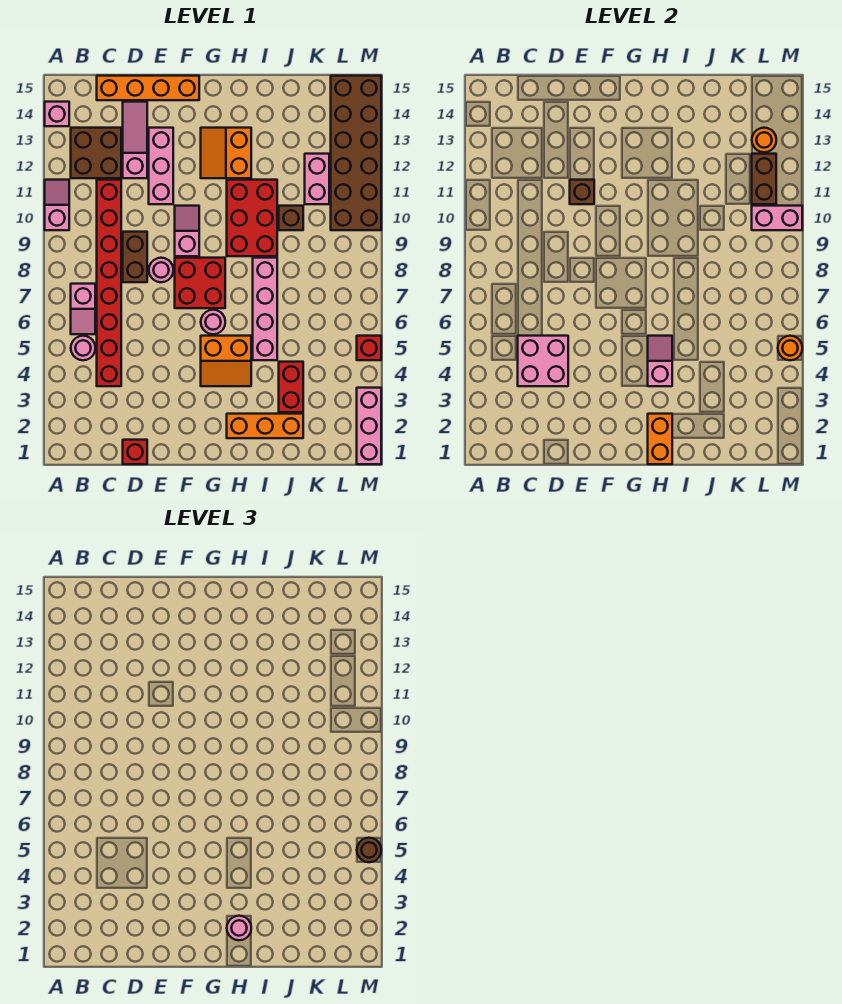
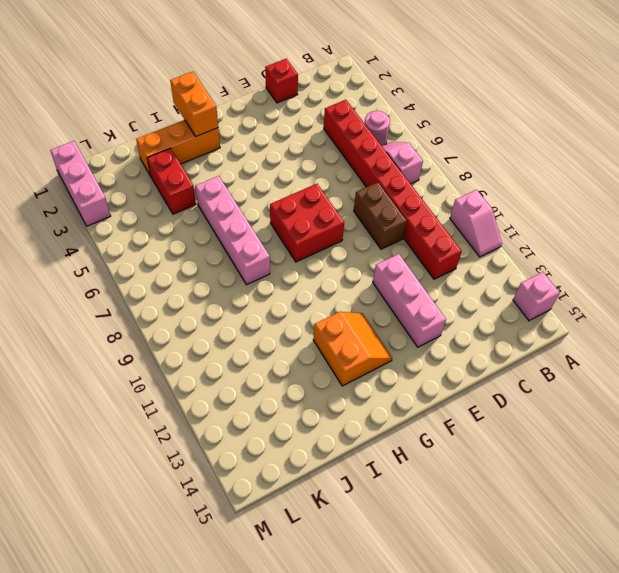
none -> brown brick B12:C13 level 1
none -> orange brick C15:F15 level 1
none -> pink slope D12:D14 level 1 top 12
none -> pink round brick E8 level 1

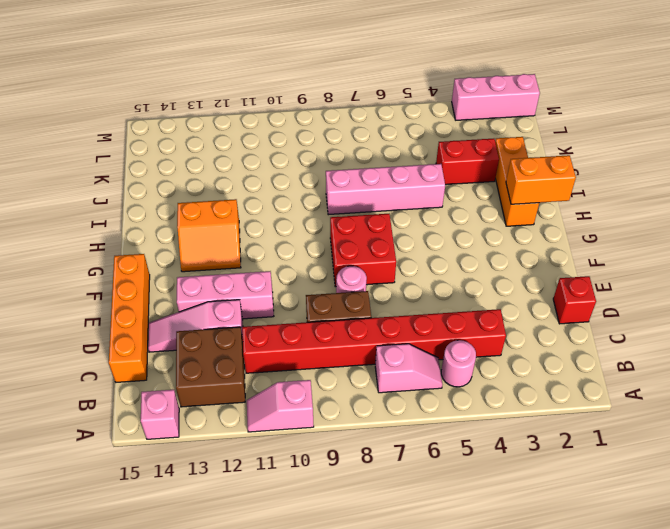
none -> pink slope F9:F10 level 1 top 9
none -> orange slope G4:H5 level 1 top 5
none -> pink round brick G6 level 1
none -> red brick H9:I11 level 1

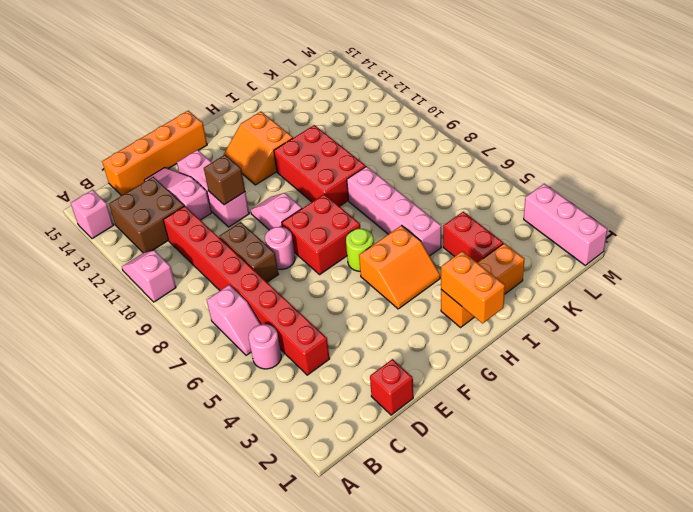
lime round brick G6 level 1 -> pink round brick G6 level 1
none -> brown brick J10 level 1
none -> pink brick K11:K12 level 1
none -> brown brick L10:M15 level 1
none -> red brick M5 level 1

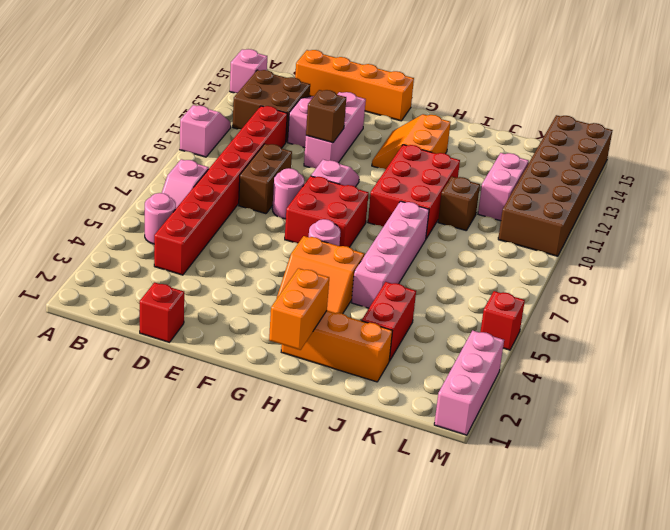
none -> pink brick C4:D5 level 2
none -> pink slope H4:H5 level 2 top 4
none -> pink brick L10:M10 level 2
none -> brown brick L11:L12 level 2

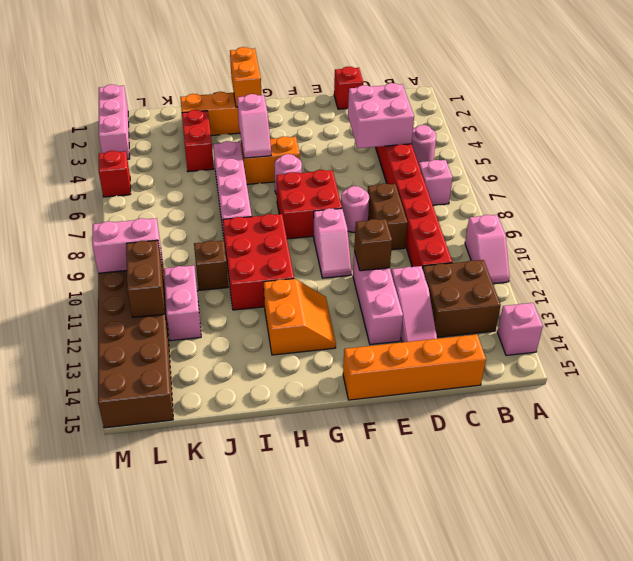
none -> orange round brick L13 level 2
none -> orange round brick M5 level 2
none -> pink round brick H2 level 3
none -> brown round brick M5 level 3

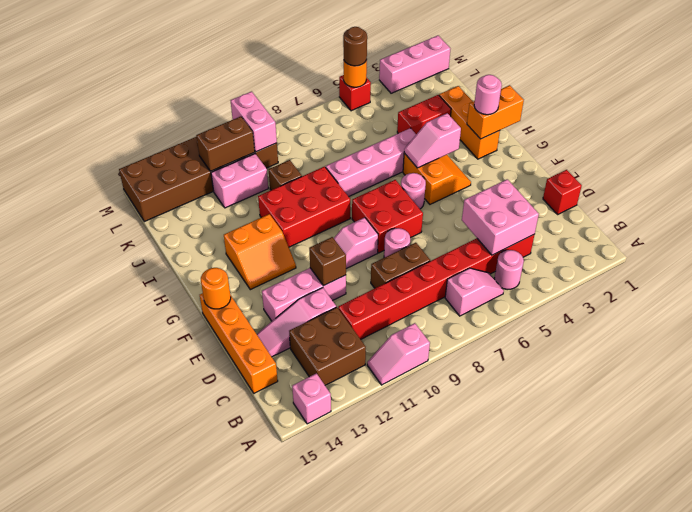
orange round brick F15 level 2 -> orange round brick L13 level 2

